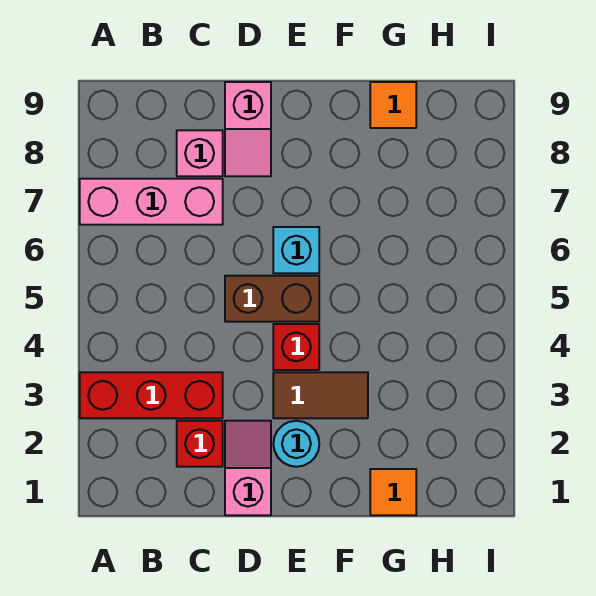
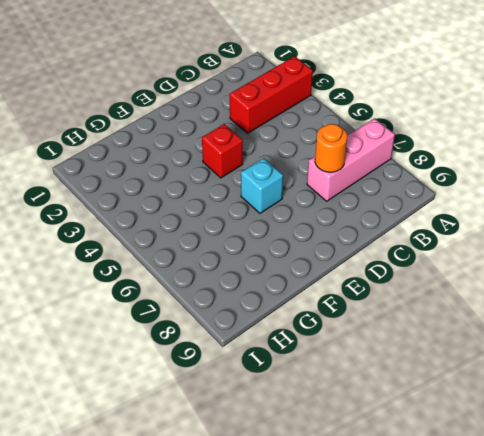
orange round brick C7 level 2 -> none
none -> red brick C2 level 1
none -> pink brick C8 level 1
none -> pink slope D1:D2 level 1 top 1

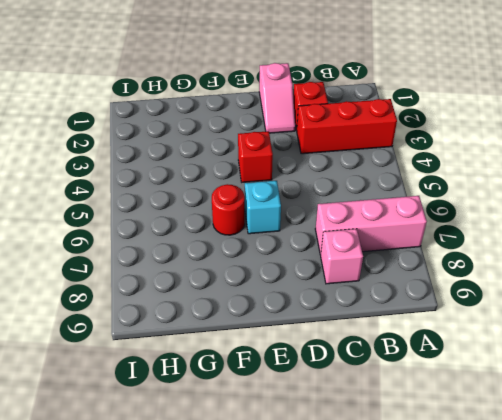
red round brick F6 level 1 -> none
none -> brown brick D5:E5 level 1
none -> pink slope D8:D9 level 1 top 9
none -> cyan round brick E2 level 1

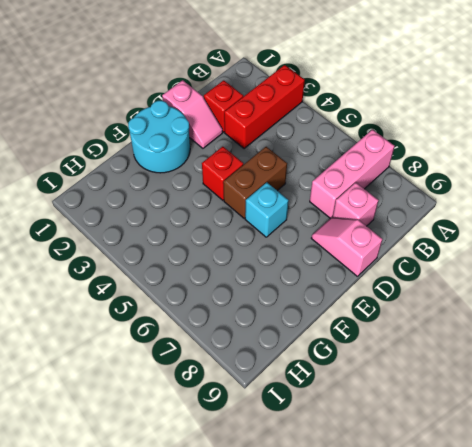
cyan round brick E1:F2 level 1 -> cyan round brick E2 level 1
none -> brown tile E3:F3 level 1
none -> orange tile G1 level 1
none -> orange tile G9 level 1

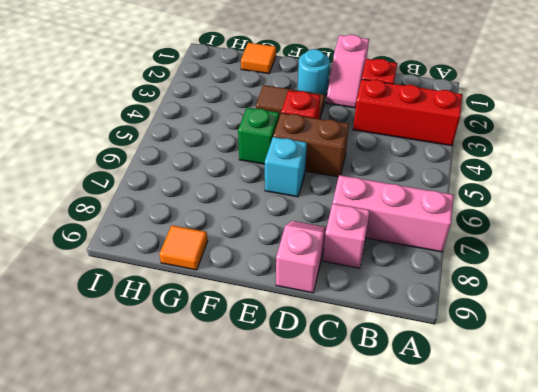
green brick F5 level 1 -> none

